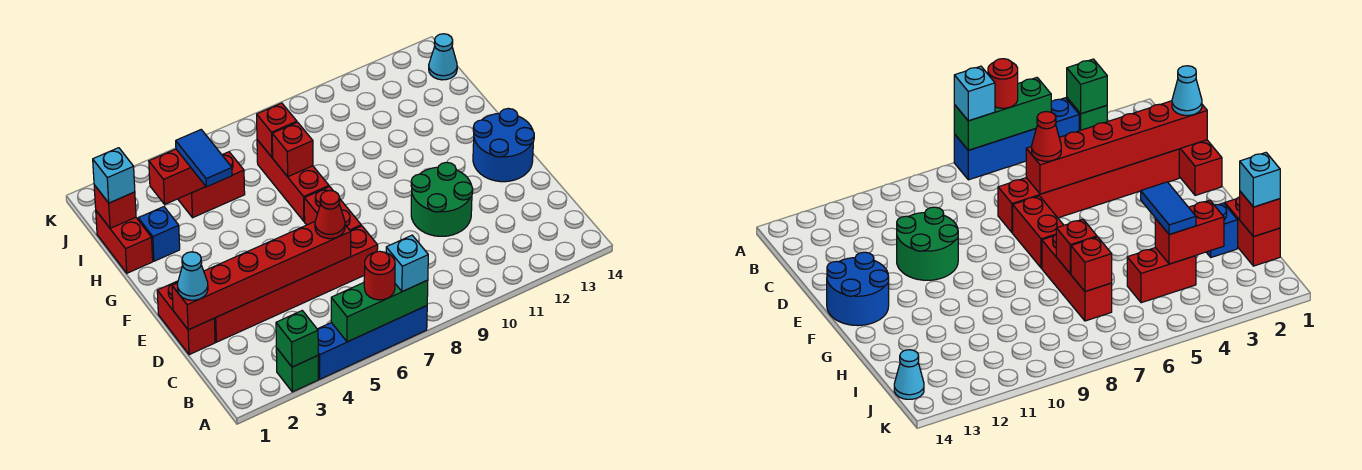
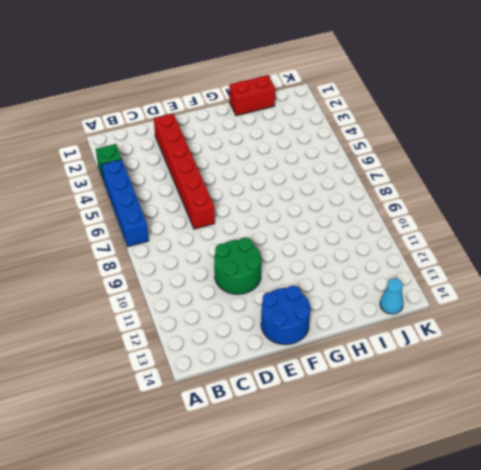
none -> red brick D1:E1 level 1
none -> red brick E7:F7 level 1
none -> red brick G7:I7 level 1

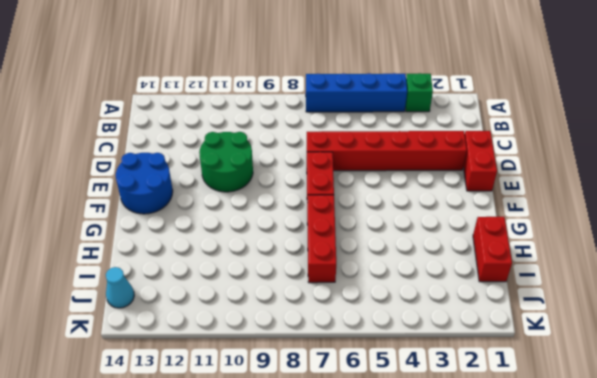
none -> blue brick H2 level 1
none -> red brick I4:I5 level 1
none -> green brick A3 level 2

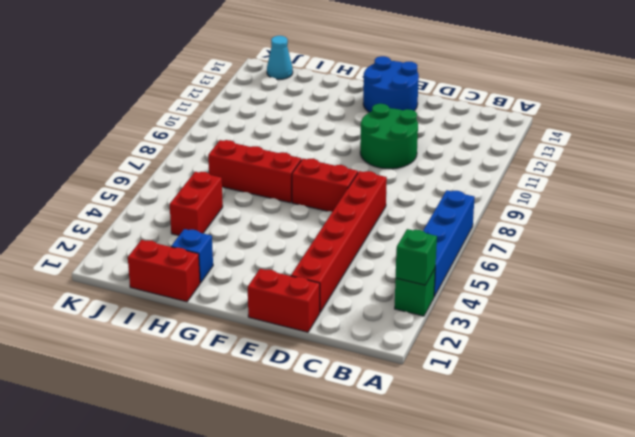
none -> green brick A5:A7 level 2
none -> red brick D1:D6 level 2
none -> red brick H7 level 2

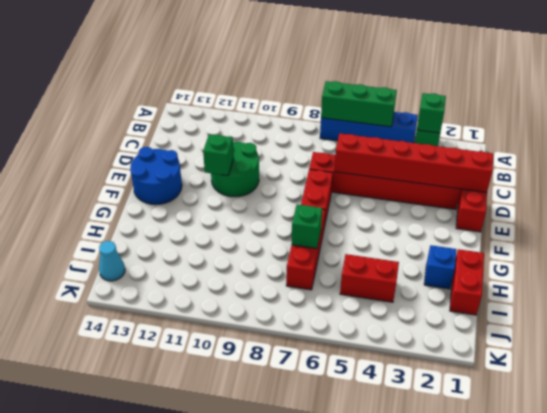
green brick E11 level 2 -> none
green brick H7 level 2 -> red brick H7 level 2
none -> red brick I1 level 2
none -> red brick I3:I4 level 2
none -> red brick I7 level 2

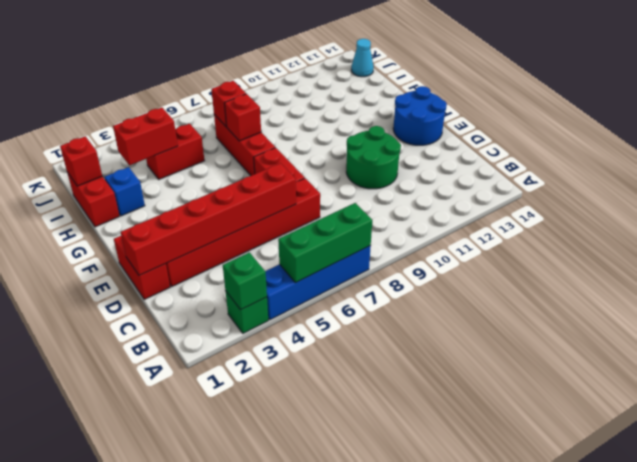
none -> red round brick A6 level 3
none -> cyan brick A7 level 3
none -> cyan cone D1 level 3

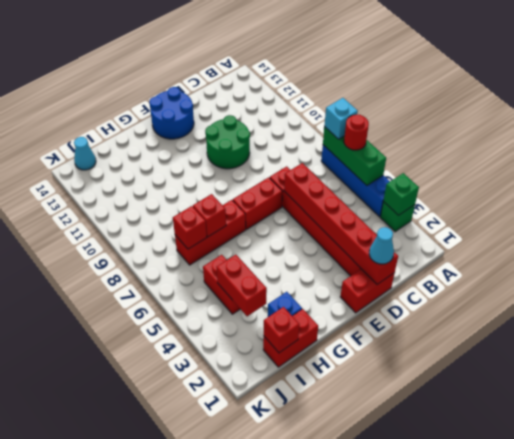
none -> red cone D6 level 3
none -> blue tile H4:I4 level 3
none -> cyan brick I1 level 3

